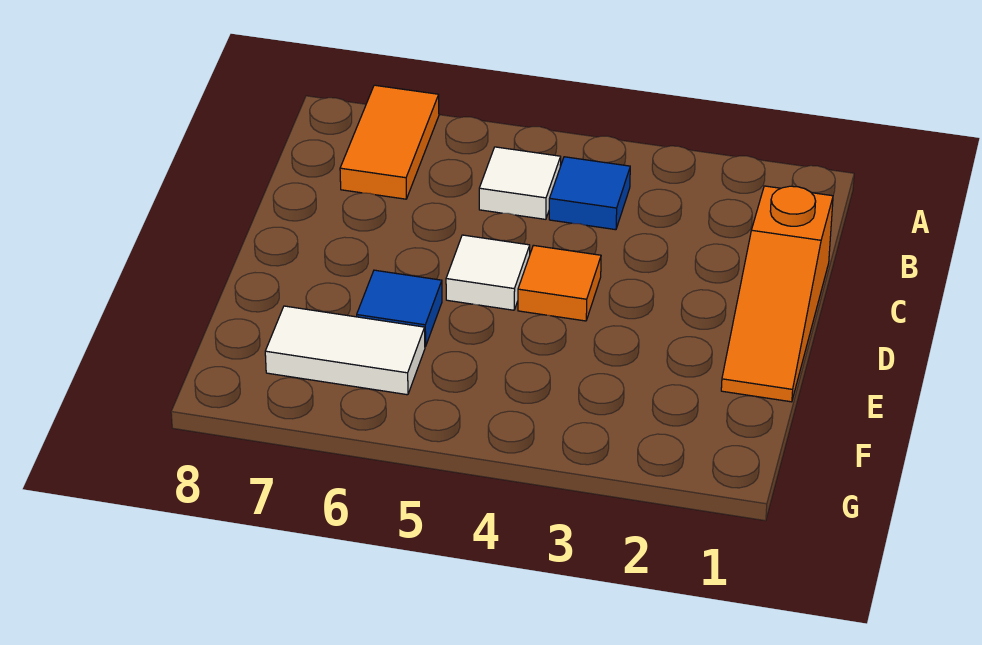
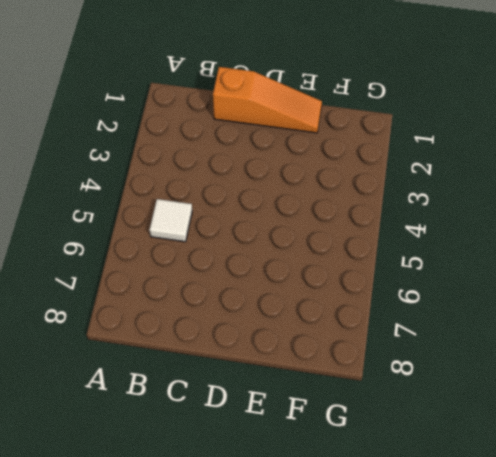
none -> orange tile A7:B7 level 1
none -> blue tile B4 level 1

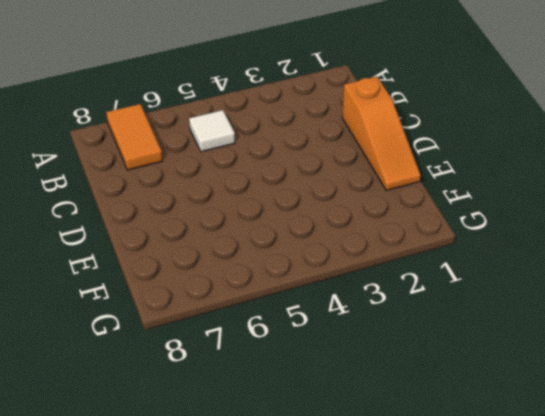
none -> blue tile B4 level 1
none -> orange tile D4 level 1

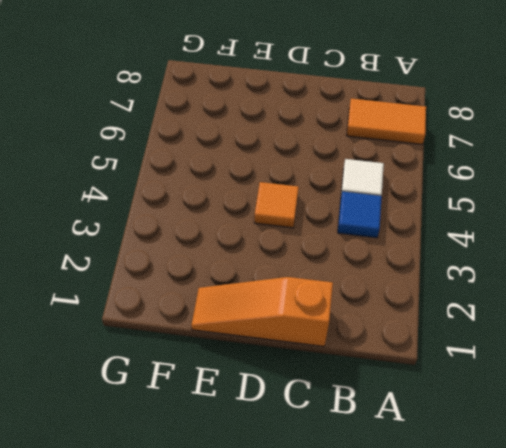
none -> white tile D5 level 1
none -> blue tile E6 level 1

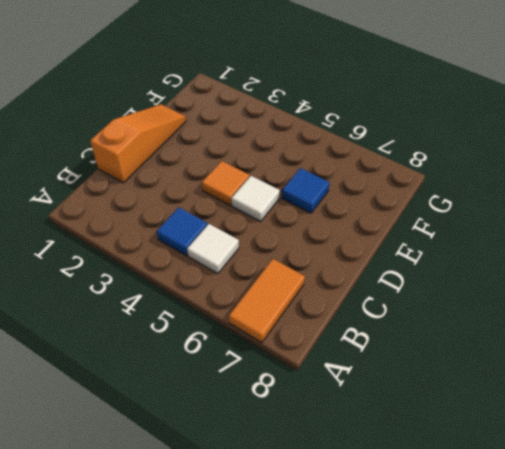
none -> white tile F6:F7 level 1

